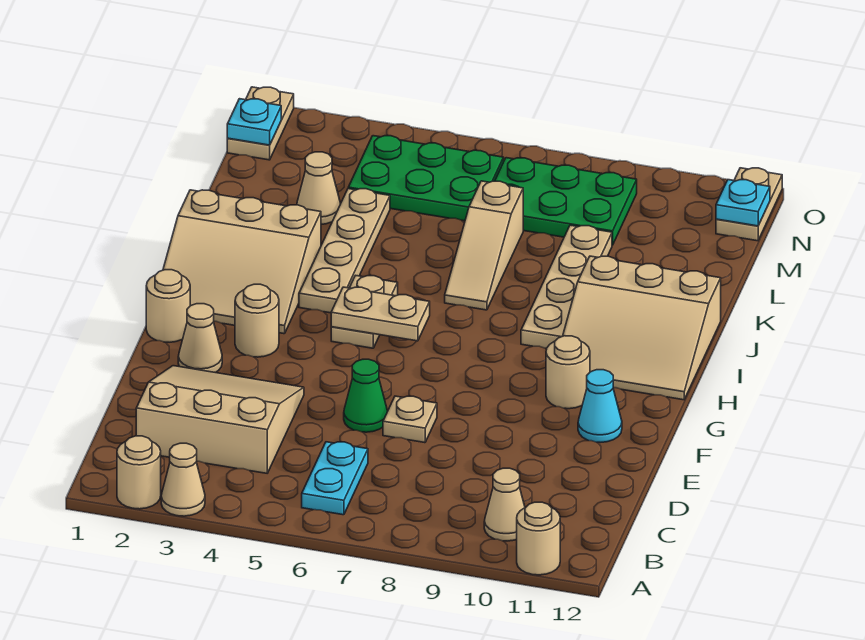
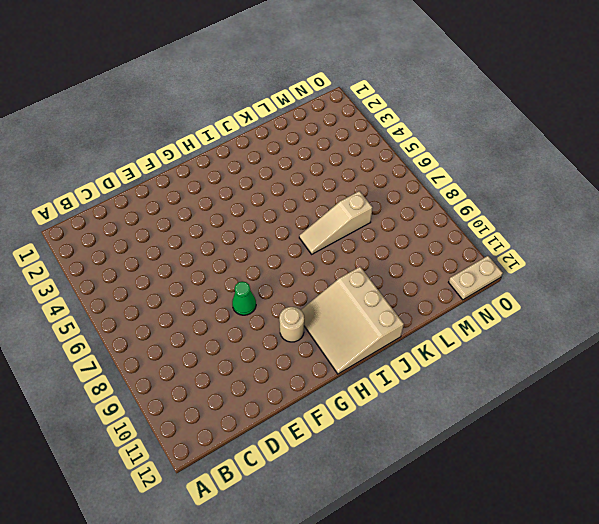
green cone F8 level 1 -> green cone E6 level 1
none -> tan round brick A2 level 1
none -> tan cone A3 level 1
none -> tan round brick A11 level 1

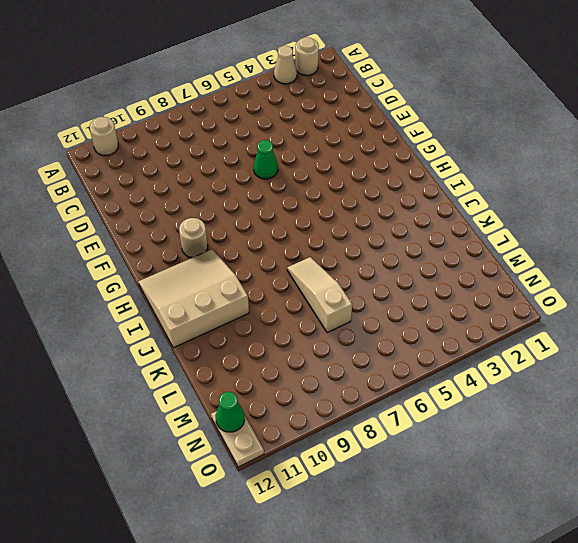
green cone N12 level 2 -> cyan plate N12 level 2
none -> cyan plate B6:C6 level 1
none -> tan cone B10 level 1
none -> tan slope C2:E4 level 1 top C

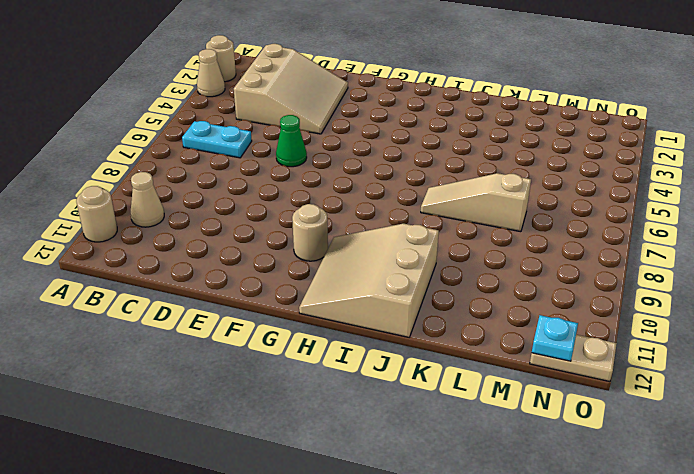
none -> tan plate E7 level 1
none -> tan cone F2 level 1
none -> cyan cone F11 level 1

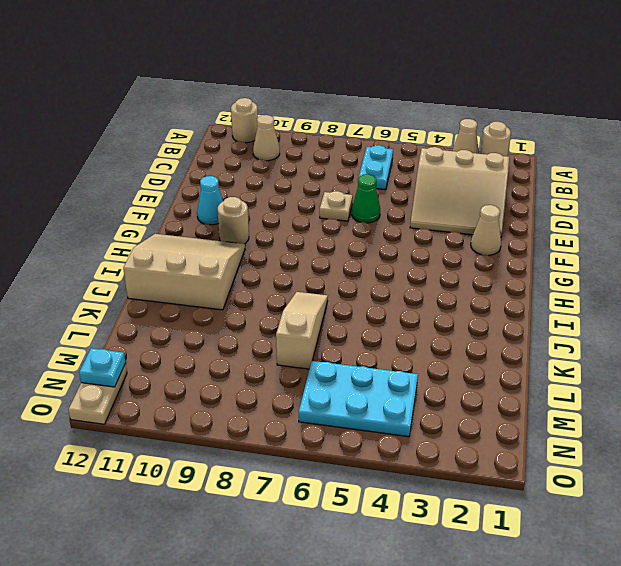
cyan plate M4:N6 level 1 -> green plate M4:N6 level 1
none -> tan round brick G1 level 1
none -> tan round brick G3 level 1
none -> tan slope H1:J3 level 1 top J

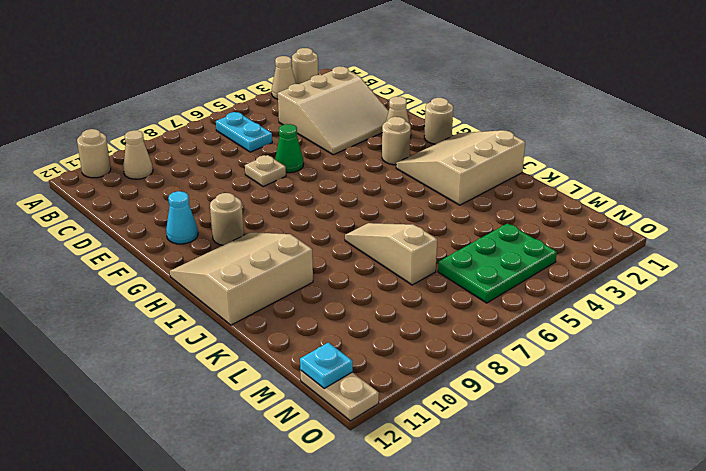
none -> tan plate H5:I5 level 1
none -> tan plate I4:L4 level 1
none -> tan plate I9:L9 level 1

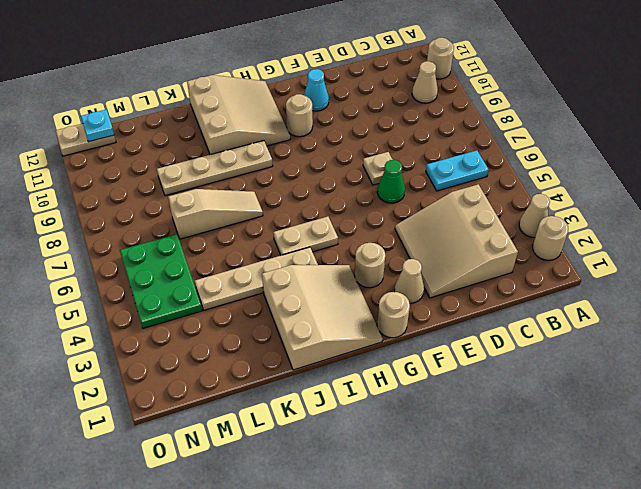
none -> tan cone L3 level 1
none -> green plate M7:N9 level 1
none -> tan plate N1:O1 level 1

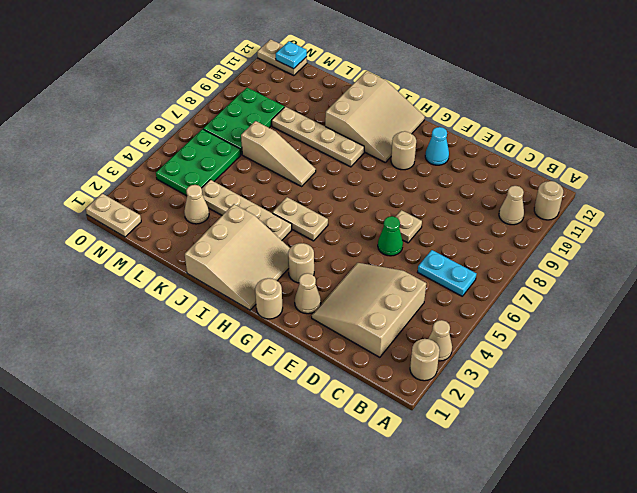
none -> tan plate H5:H6 level 2
none -> cyan plate N1 level 2

